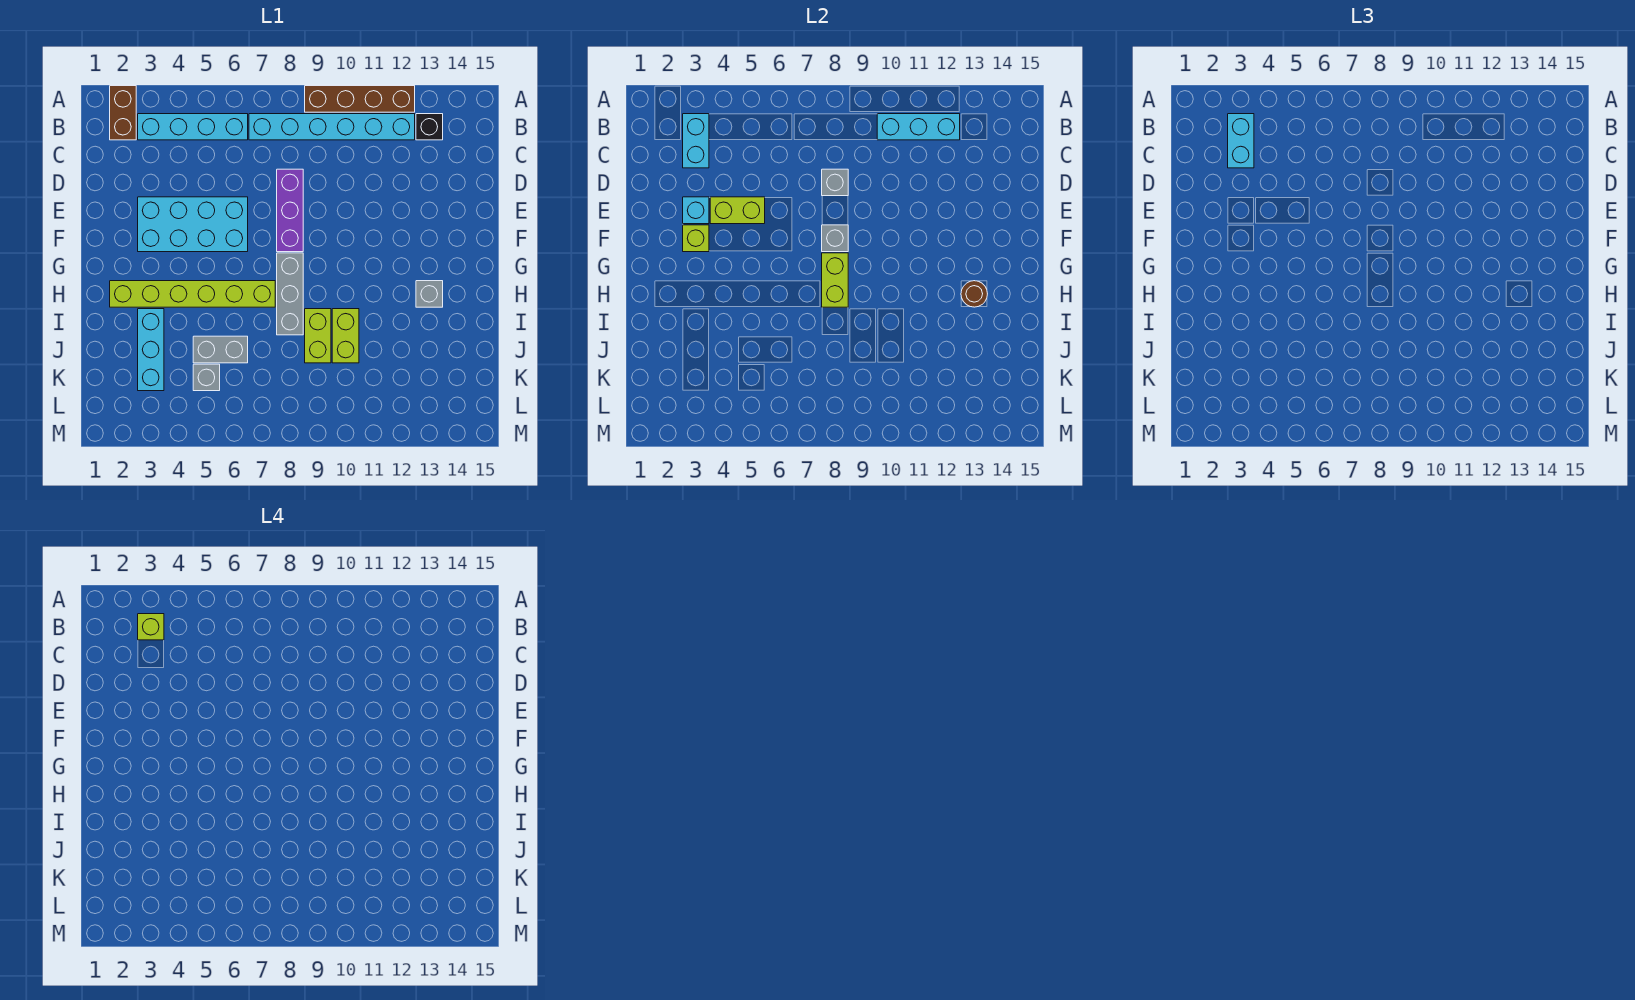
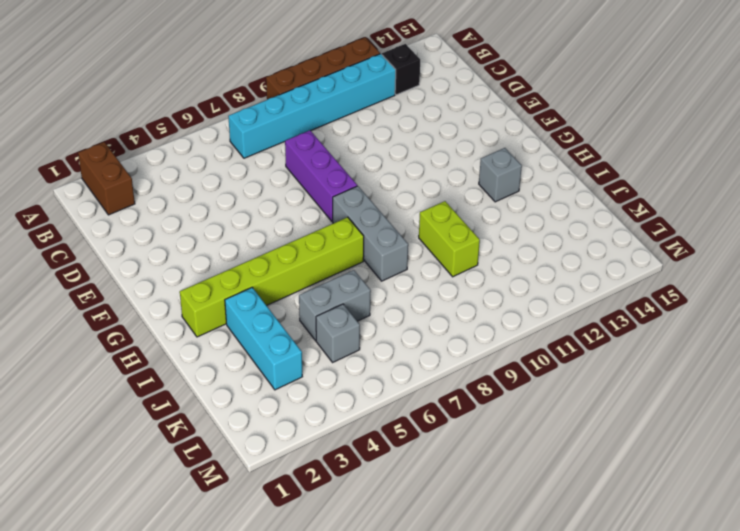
none -> cyan brick B3:B6 level 1
none -> cyan brick E3:F6 level 1
none -> lime brick I9:J9 level 1

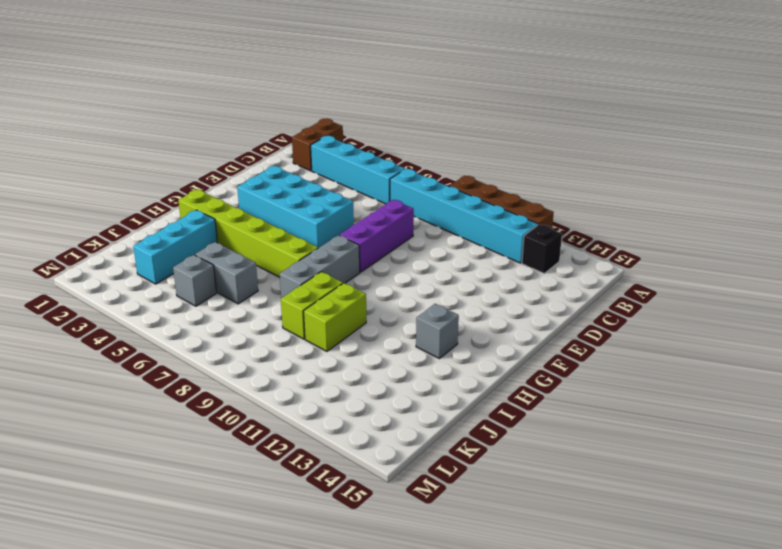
none -> cyan brick B3:C3 level 2
none -> cyan brick B10:B12 level 2
none -> grey brick D8 level 2

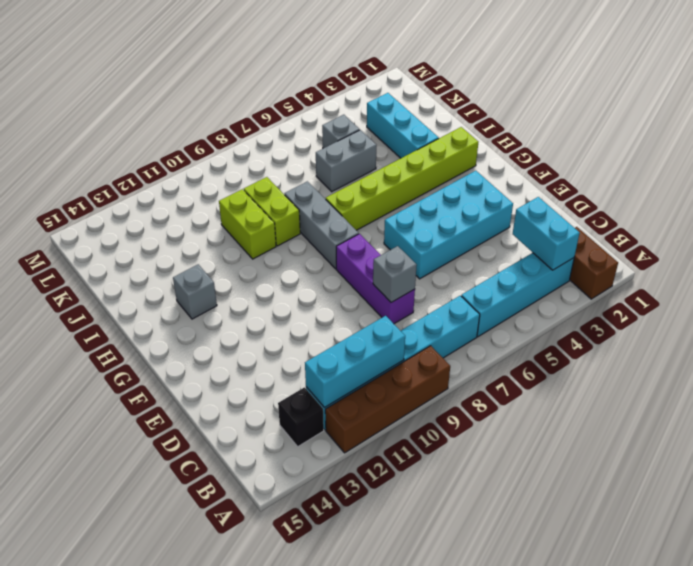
none -> cyan brick E3 level 2
none -> lime brick E4:E5 level 2
none -> lime brick F3 level 2

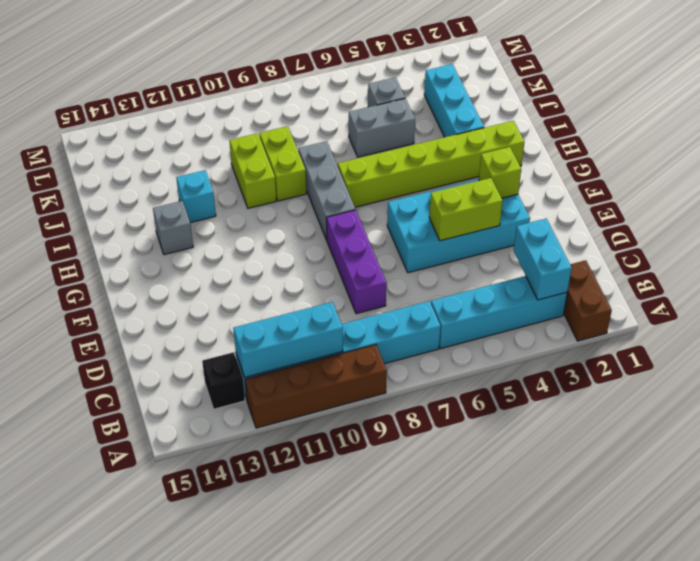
cyan brick I12 level 1 -> cyan brick E3 level 2
none -> grey brick D8 level 2
none -> grey brick F8 level 2
none -> lime brick G8:H8 level 2

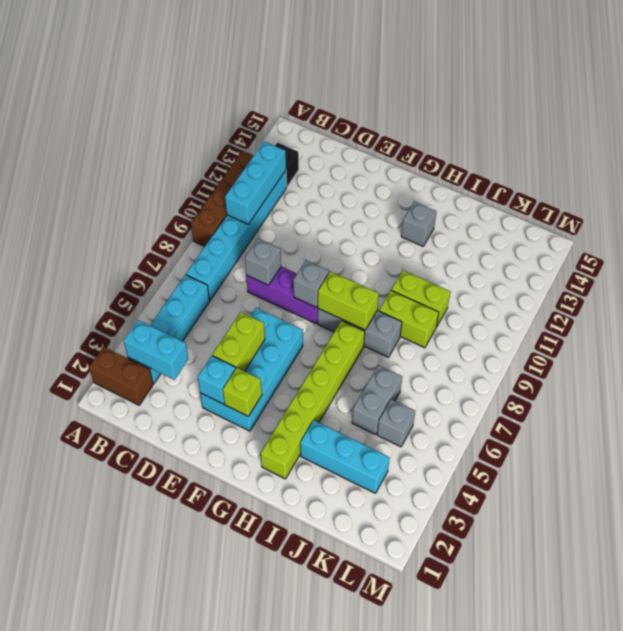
none -> brown round brick H13 level 2
none -> cyan brick B3:C3 level 3
none -> lime brick B3 level 4

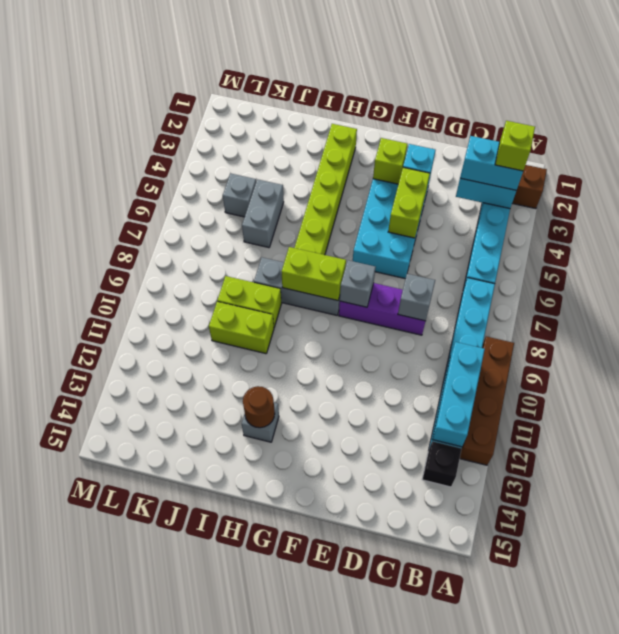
none -> cyan brick I3:K3 level 1

